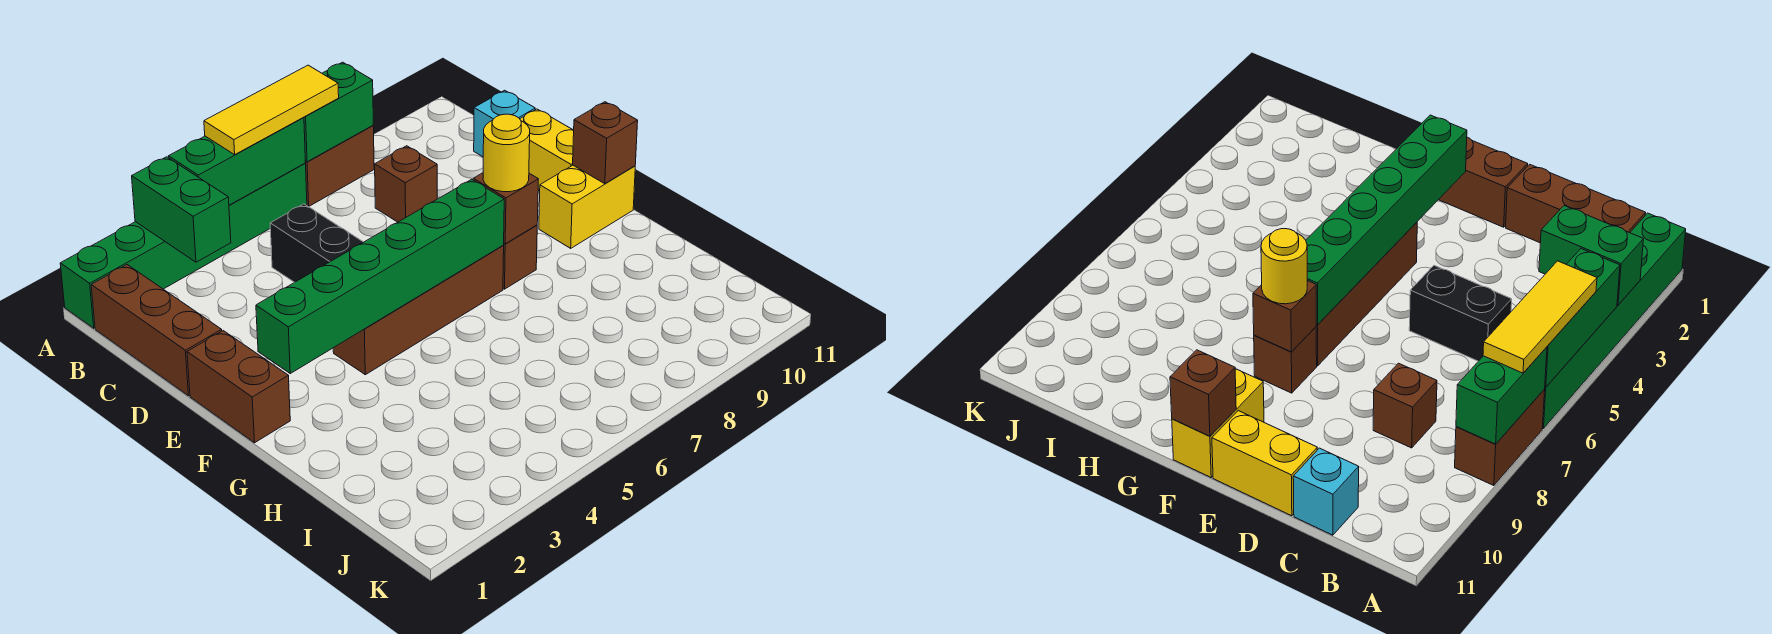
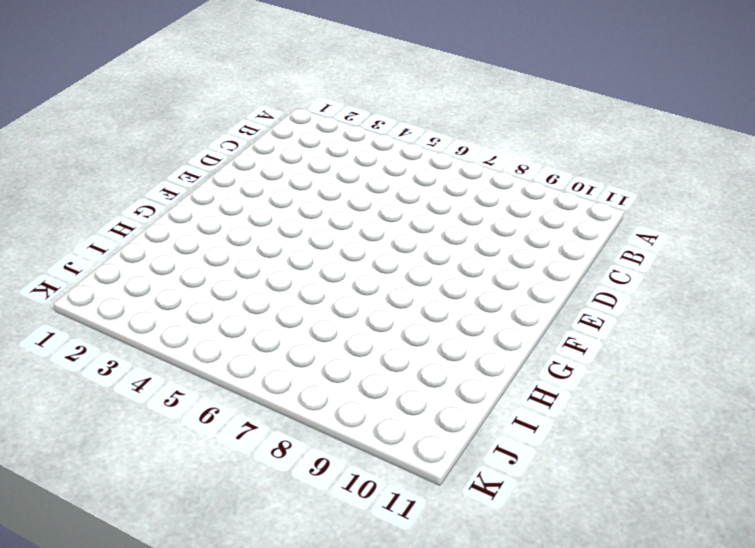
none -> green brick A1:A6 level 1
none -> brown brick A7:A8 level 1
none -> brown brick B1:D1 level 1

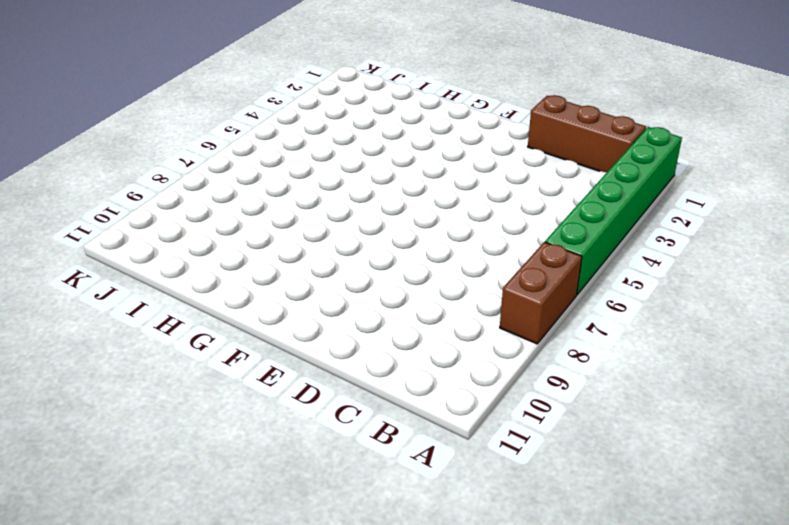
none -> black brick C5:D5 level 1
none -> brown brick C8 level 1
none -> cyan brick C11 level 1

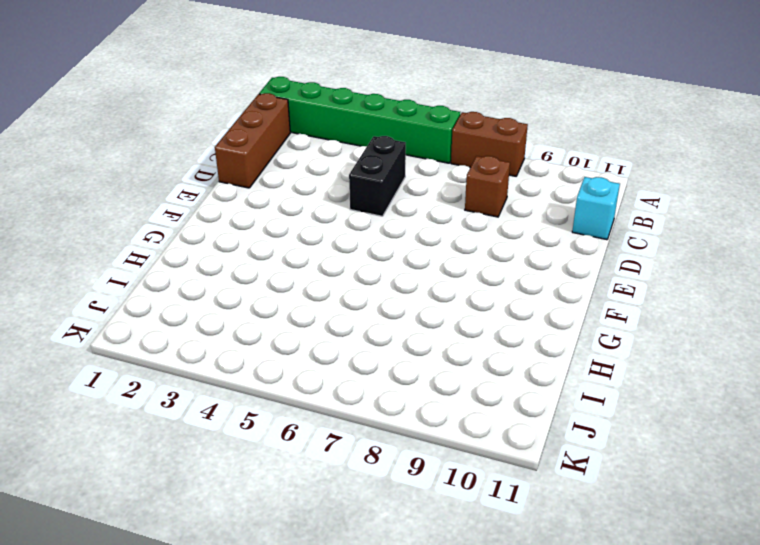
none -> yellow brick D11:E11 level 1
none -> brown brick E1:F1 level 1
none -> brown brick F4:F7 level 1

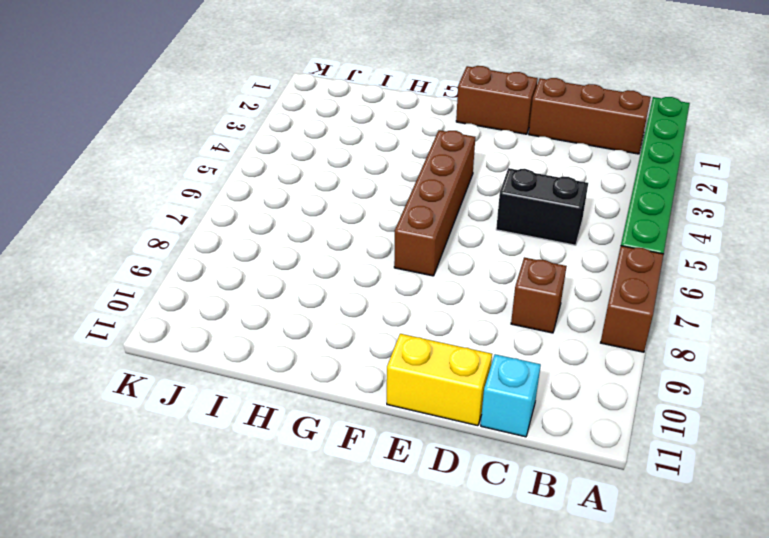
none -> brown brick F8 level 1
none -> yellow brick F10:F11 level 1
none -> green brick A3:B3 level 2

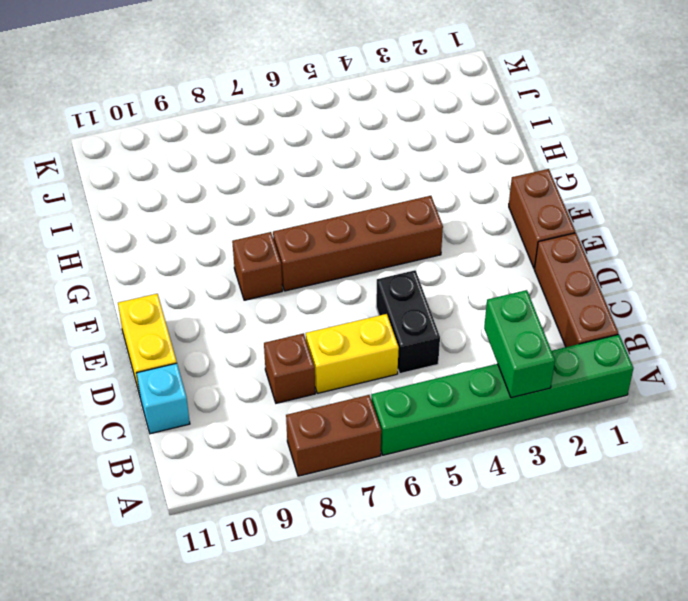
yellow brick C6:C7 level 1 -> yellow brick F10:F11 level 1
none -> green brick A4:A6 level 2
none -> green brick A7:A8 level 2
none -> green brick F2:F7 level 2

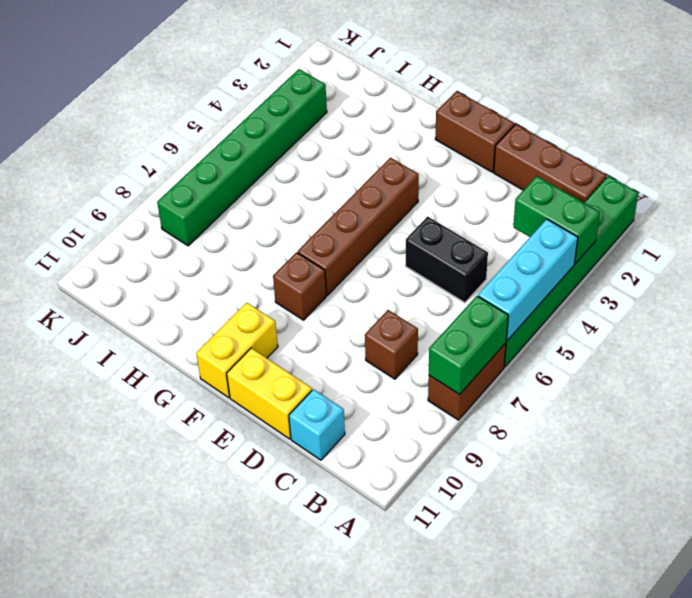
cyan brick A4:A6 level 2 -> green brick A4:A6 level 2
green brick J3:J8 level 1 -> green brick F2:F7 level 2
none -> brown brick F8 level 2
none -> brown brick F11 level 2
none -> yellow tile A5:A7 level 3

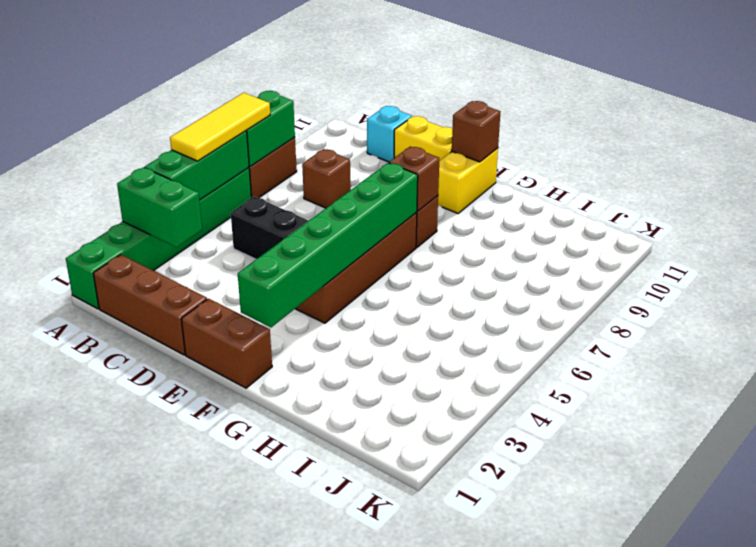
none -> yellow round brick F8 level 3

